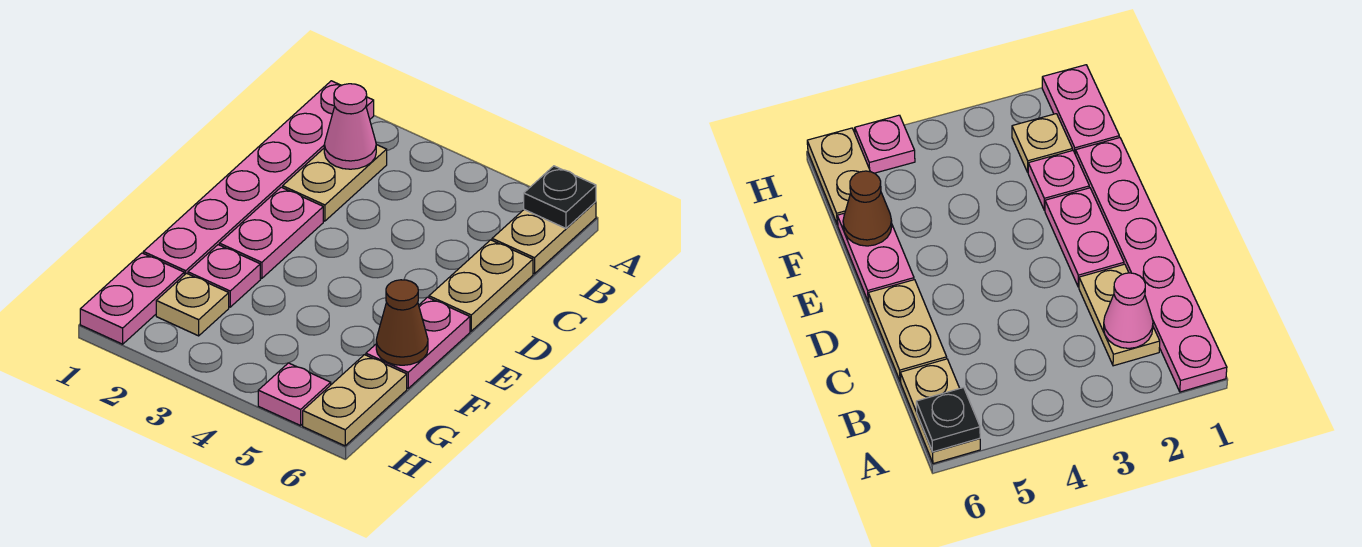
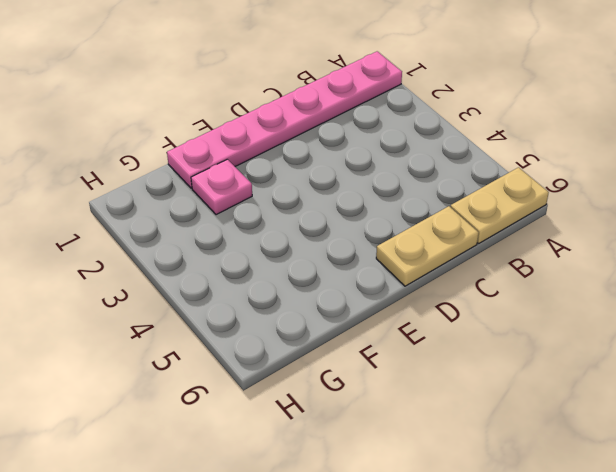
none -> tan plate B2:C2 level 1
none -> pink plate D2:E2 level 1
none -> pink plate E6:F6 level 1

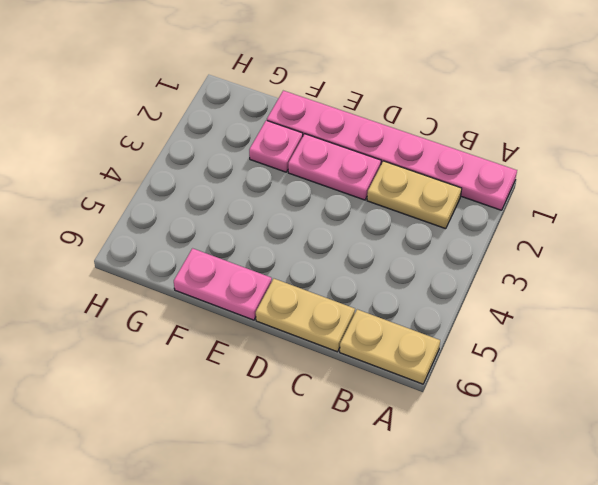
none -> pink plate G1:H1 level 1
none -> tan plate G2 level 1
none -> tan plate G6:H6 level 1

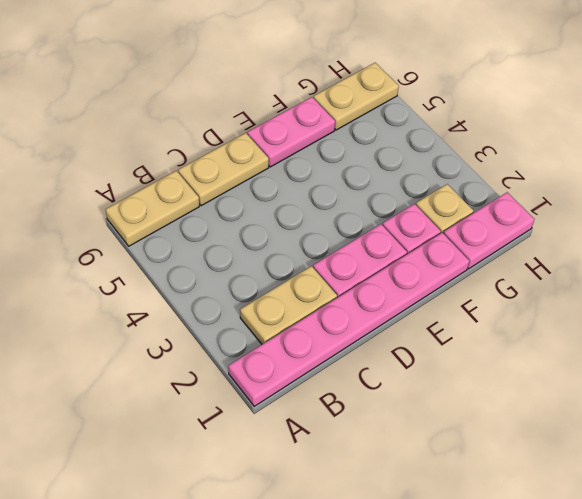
none -> pink plate H5 level 1
none -> black plate A6 level 2
none -> pink cone B2 level 2

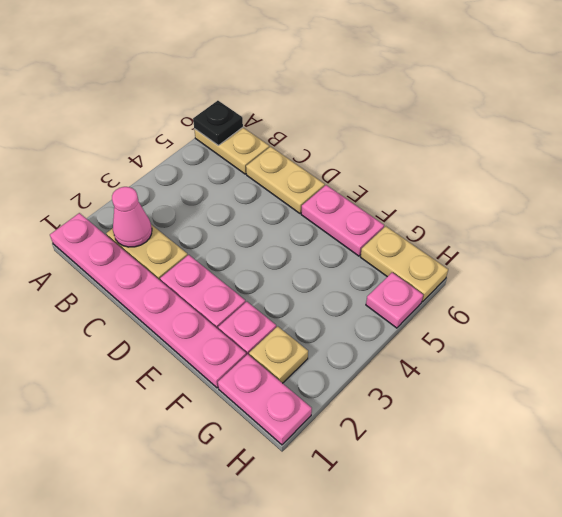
none -> brown cone F6 level 2

